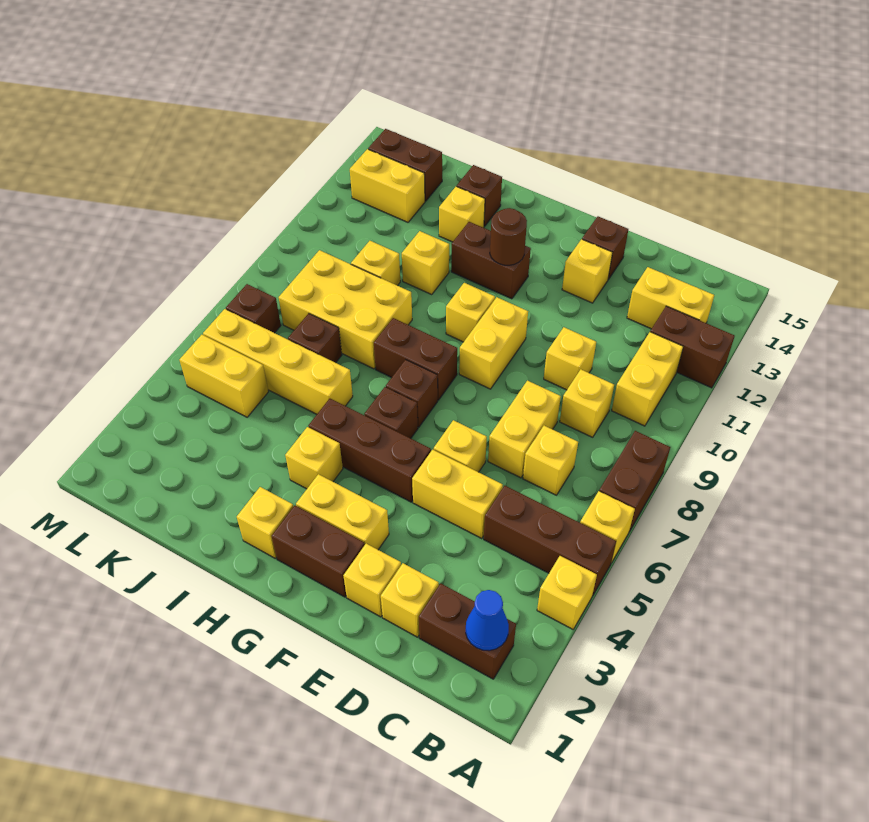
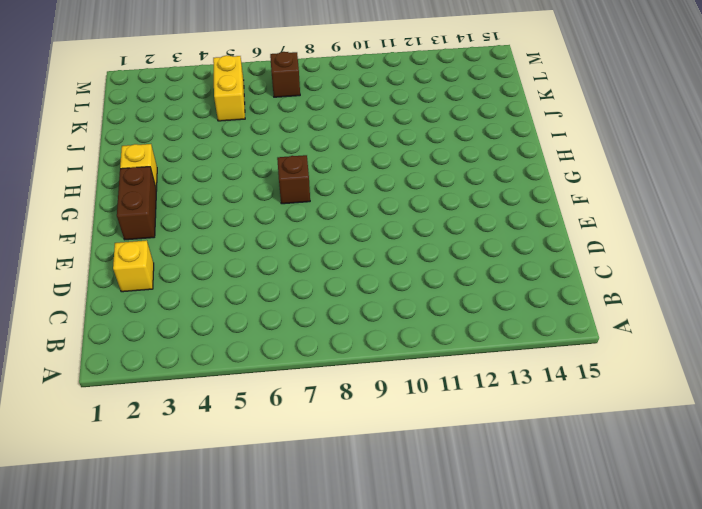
none -> yellow brick A4 level 1
none -> brown brick A5:C5 level 1
none -> yellow brick A6 level 1
none -> brown brick A7:A8 level 1

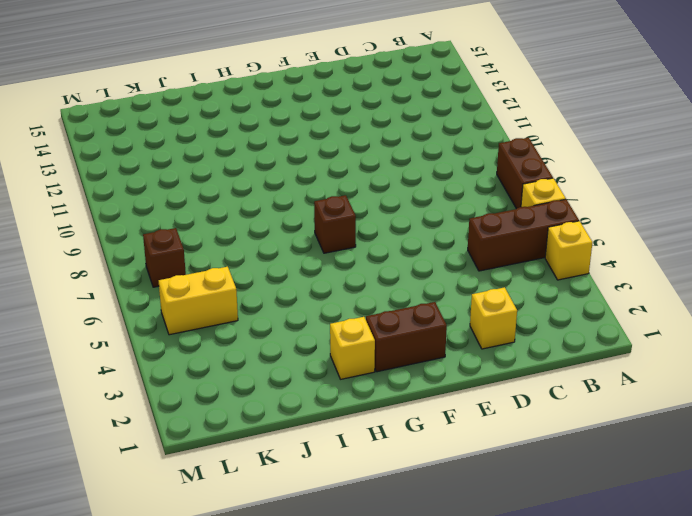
none -> brown brick A12:B12 level 1
none -> brown brick B2:C2 level 1
none -> yellow brick B10:B11 level 1
none -> yellow brick B13:C13 level 1

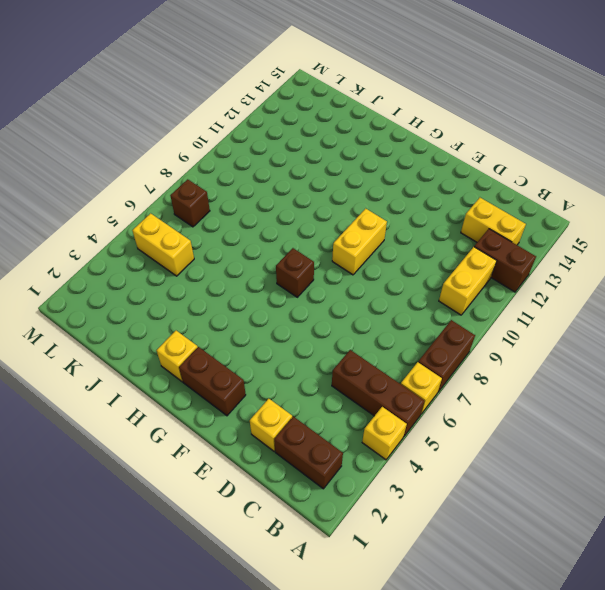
none -> yellow brick C7 level 1
none -> yellow brick C9 level 1
none -> yellow brick D5:E5 level 1
none -> yellow brick D7:D8 level 1

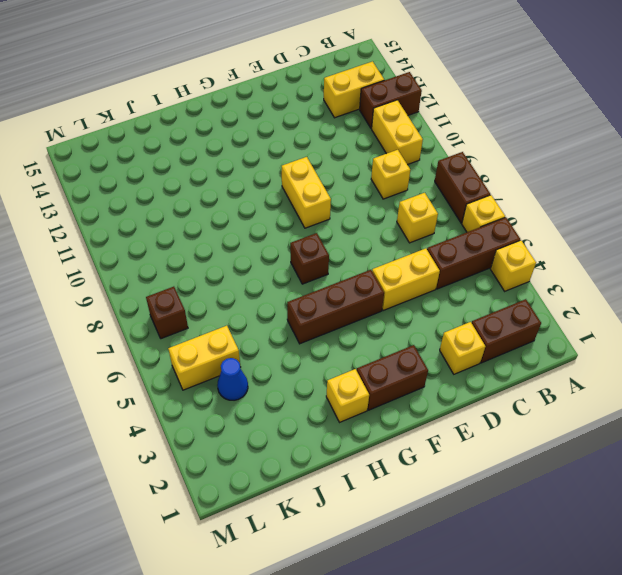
blue cone K4 level 1 -> blue cone B2 level 2
none -> yellow brick D7:D8 level 1
none -> yellow brick D10 level 1
none -> yellow brick E2 level 1
none -> yellow brick E6 level 1

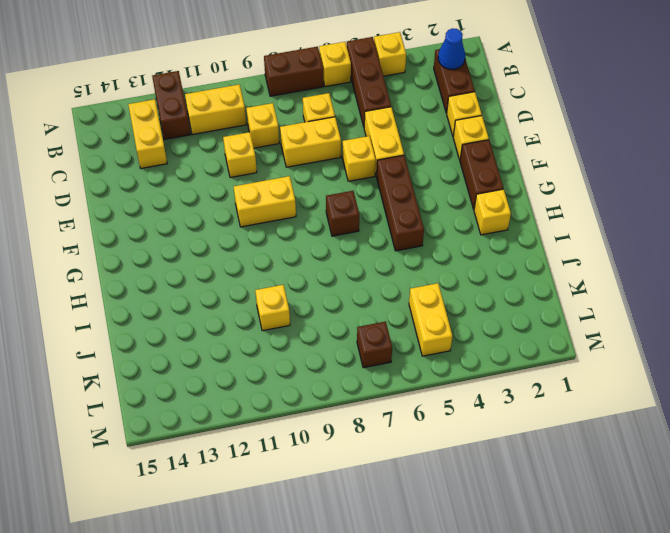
none -> yellow brick E13 level 1
none -> brown brick E14 level 1
none -> yellow brick F3:G3 level 1
none -> brown brick G6 level 1

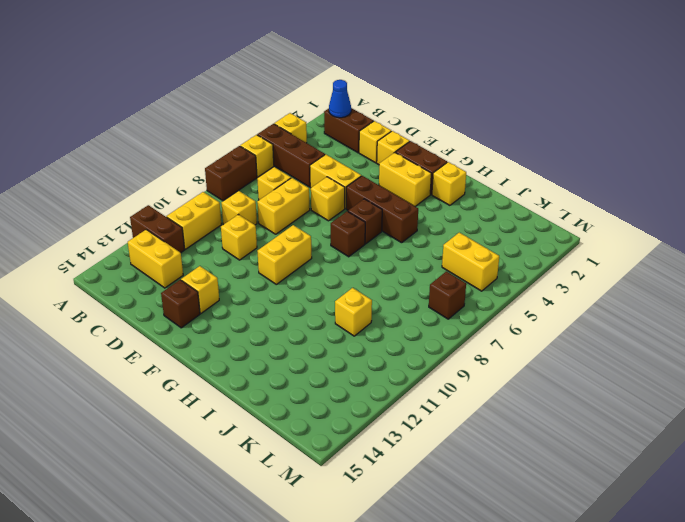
none -> brown brick G8:H8 level 1
none -> yellow brick G10 level 1
none -> brown brick G12:H12 level 1
none -> yellow brick H4 level 1

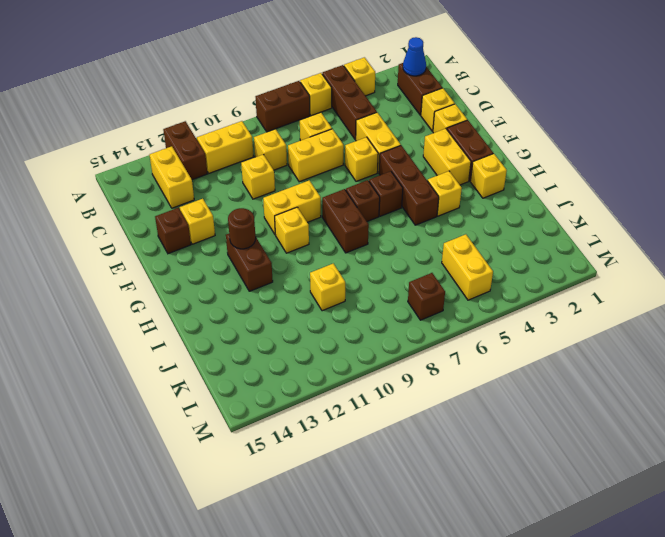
none -> yellow brick I6:L6 level 1
none -> yellow brick I8:K9 level 1
none -> yellow brick I11 level 1
none -> yellow brick I13 level 1

